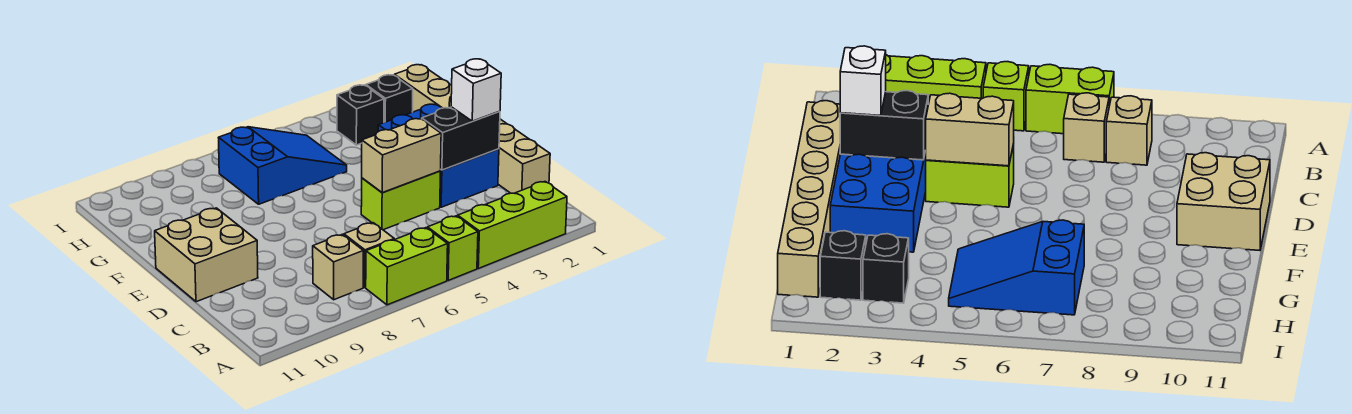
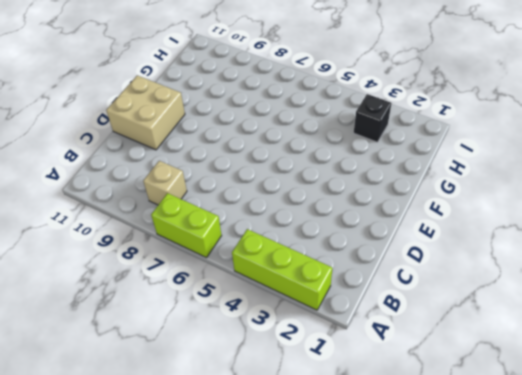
none -> lime brick A5 level 1
none -> tan brick B7 level 1
none -> tan brick C1:H1 level 1

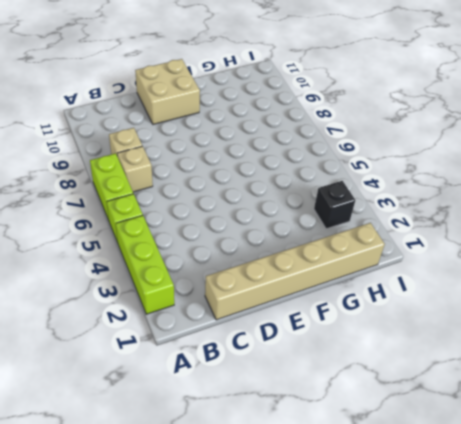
none -> blue brick D2:F3 level 1
none -> lime brick D4:D5 level 1
none -> blue slope G5:H7 level 1 top 7

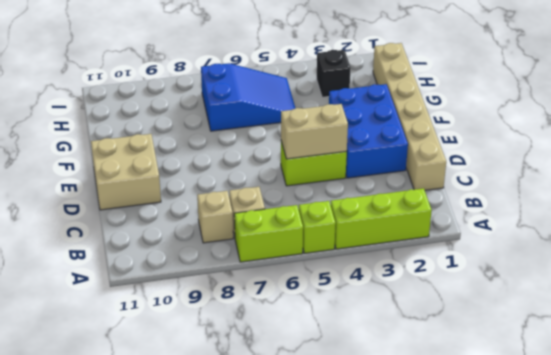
none -> black brick H2 level 1
none -> black brick D2:D3 level 2
none -> white brick D2 level 3

